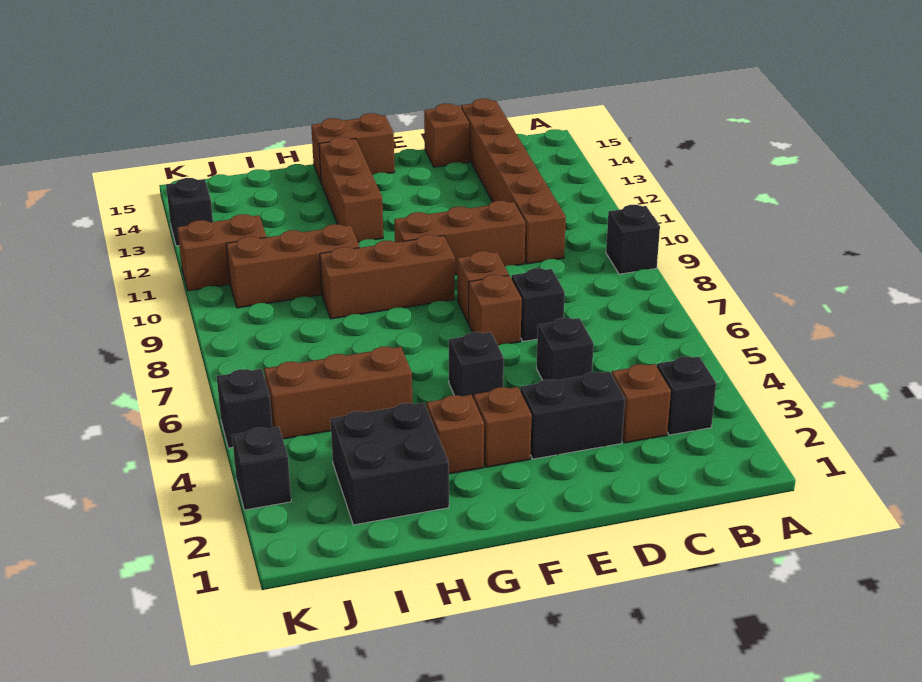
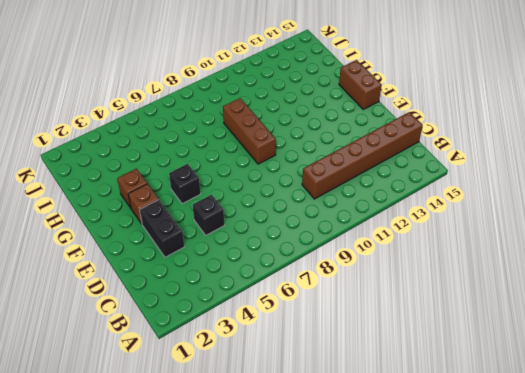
none -> black brick A9 level 1
none -> black brick B3 level 1
none -> brown brick C3 level 1

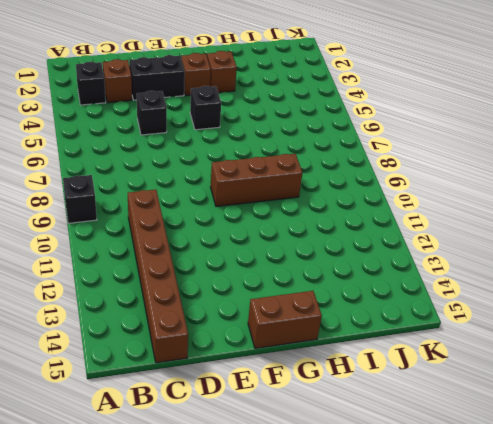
none -> black brick D7 level 1
none -> brown brick D10:F10 level 1
none -> brown brick D15 level 1

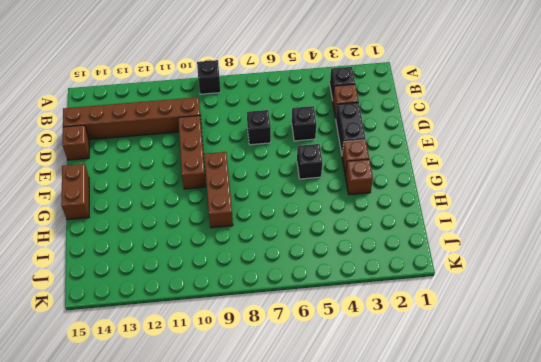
none -> brown brick E7 level 1
none -> brown brick E8 level 1
none -> brown brick G12:G14 level 1

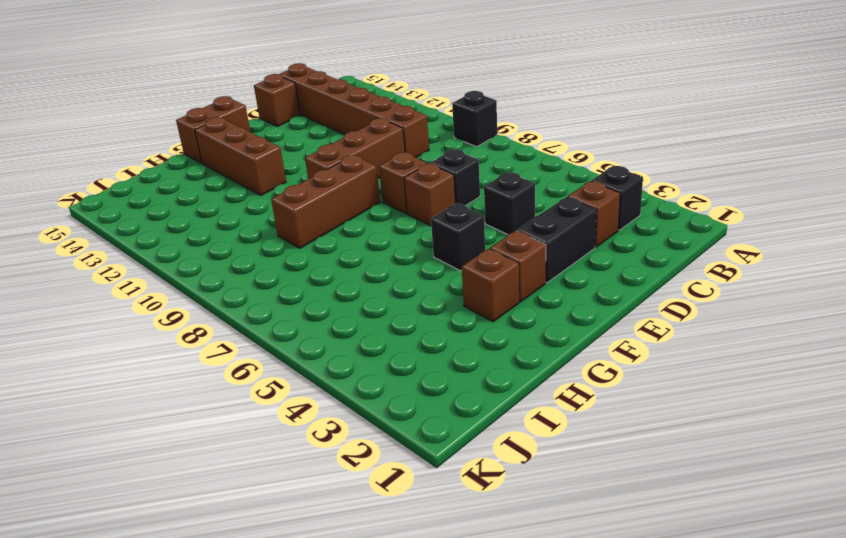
none -> black brick H2:I3 level 1
none -> brown brick H5:J5 level 1
none -> brown brick H10:J10 level 1

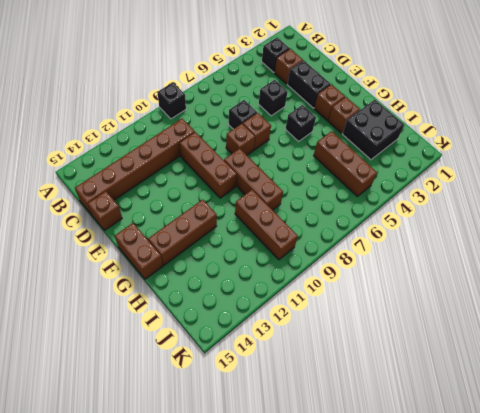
none -> brown brick J11:K11 level 1
none -> black brick K3 level 1
none -> black brick K5 level 1

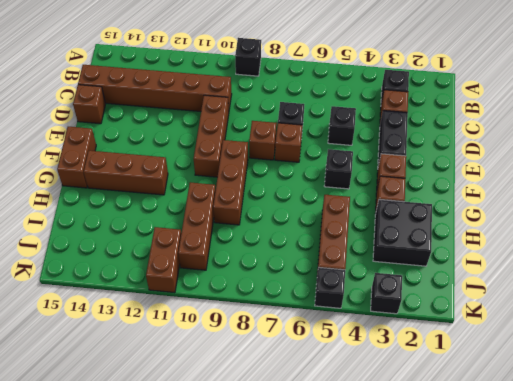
none -> black brick K13 level 1

